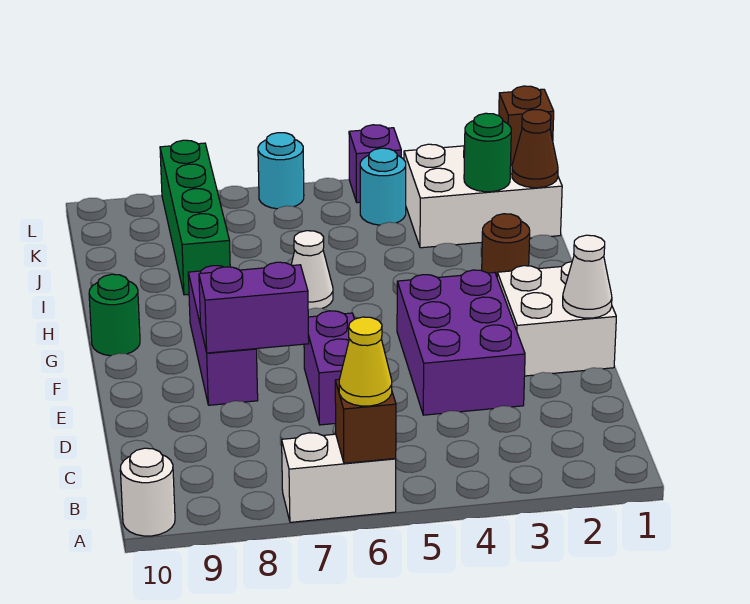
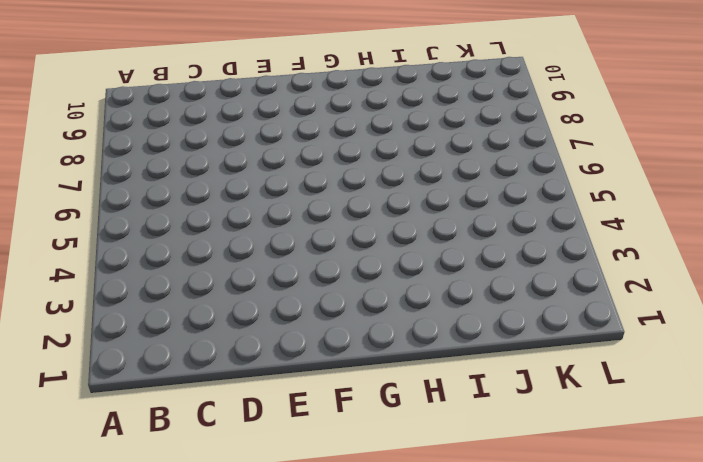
none -> white brick A6:A7 level 1
none -> white round brick A10 level 1
none -> purple brick D3:F4 level 1

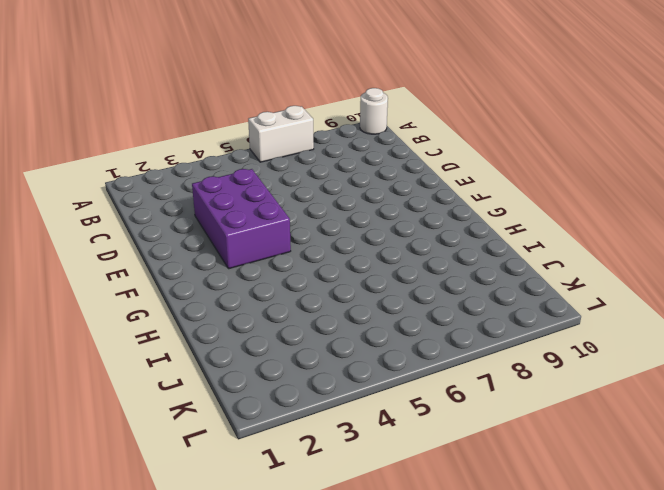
none -> purple brick D6:E6 level 1
none -> white brick E1:F2 level 1
none -> purple brick E8:G8 level 1

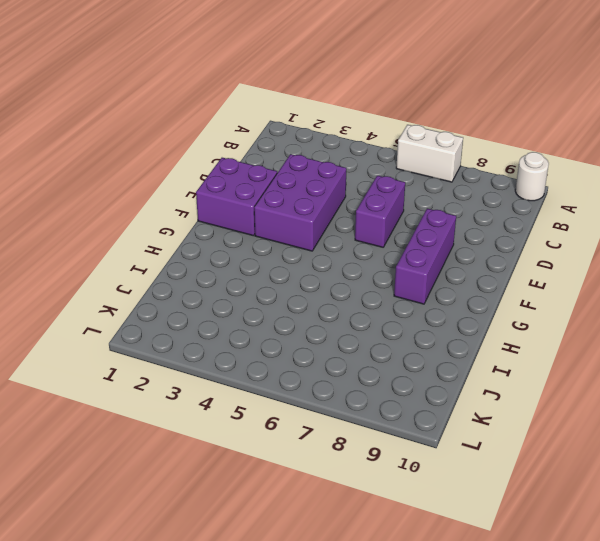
purple brick E1:F2 level 1 -> white brick E1:F2 level 1
none -> green round brick G10 level 1
none -> brown round brick H2 level 1
none -> white cone H6 level 1

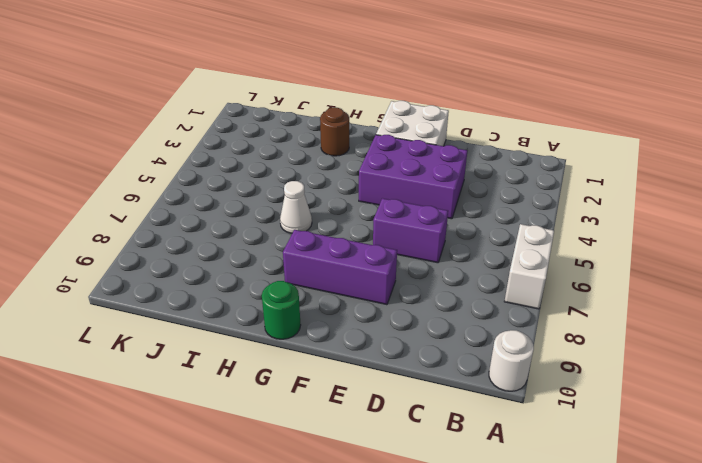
none -> green brick I8:L8 level 1
none -> white brick J1:K3 level 1
none -> cyan round brick K4 level 1

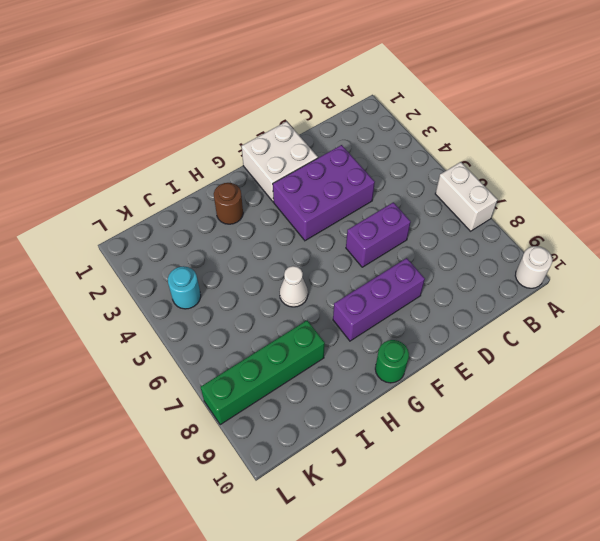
none -> white brick J1:K3 level 1
none -> purple brick L4 level 1
none -> cyan round brick L6 level 1

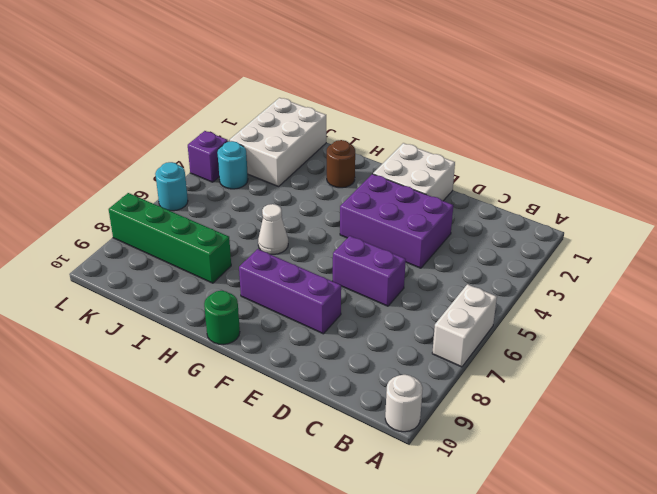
none -> brown brick A6 level 2
none -> white cone E1 level 2
none -> purple brick E7:E8 level 2

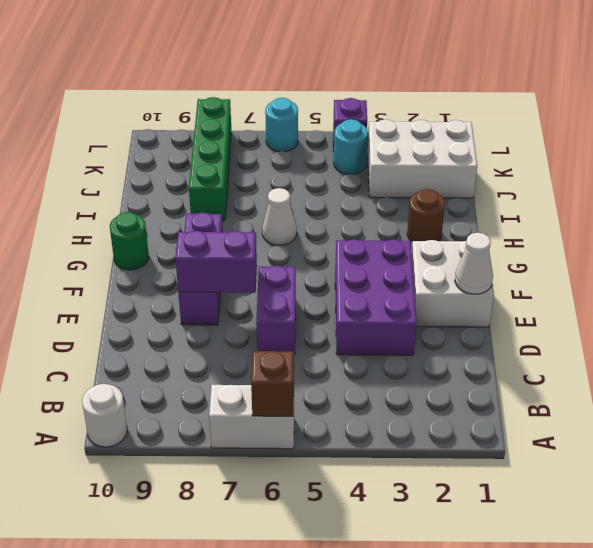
none -> brown cone J1 level 2
none -> green round brick J2 level 2
none -> brown brick K1 level 2

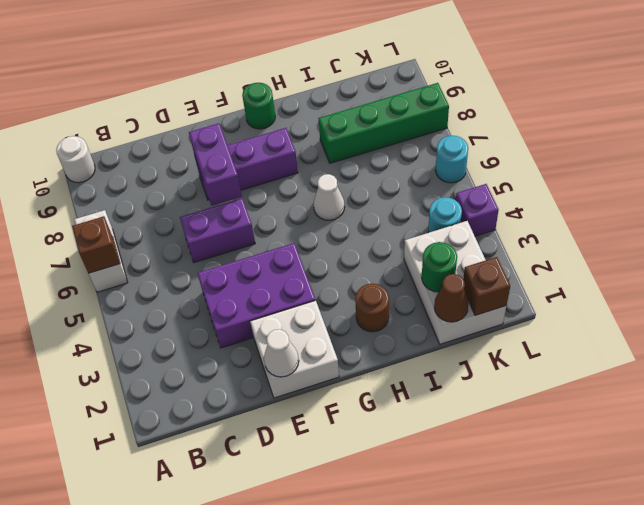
none -> yellow cone A6 level 3

